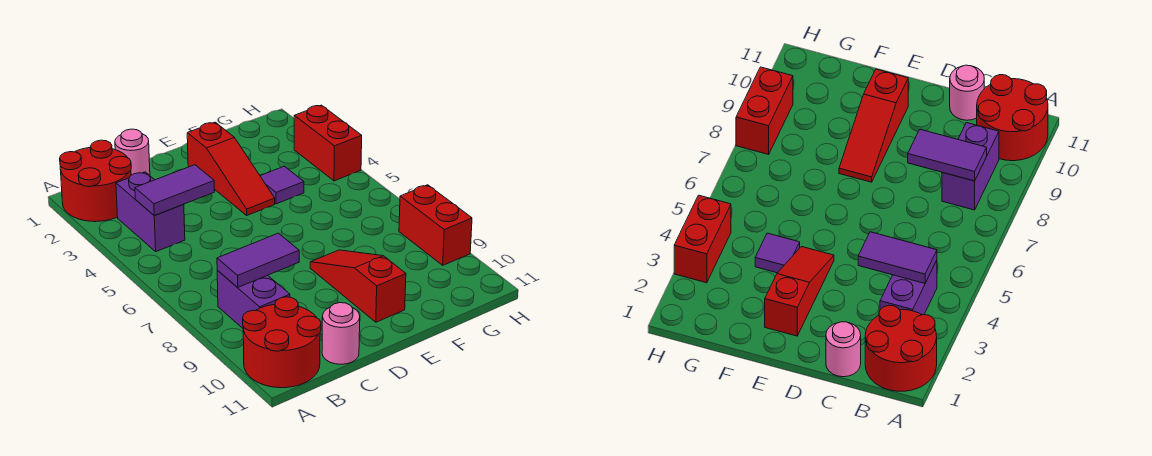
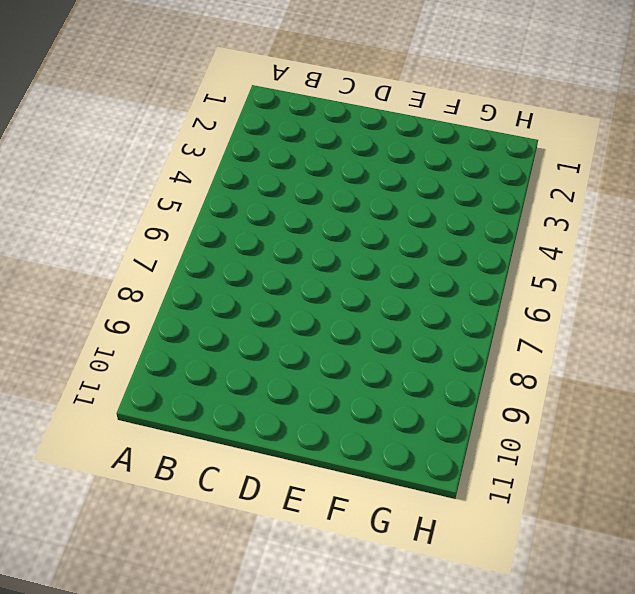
none -> red round brick A1:B2 level 1
none -> red round brick A10:B11 level 1
none -> purple brick B3:B4 level 1

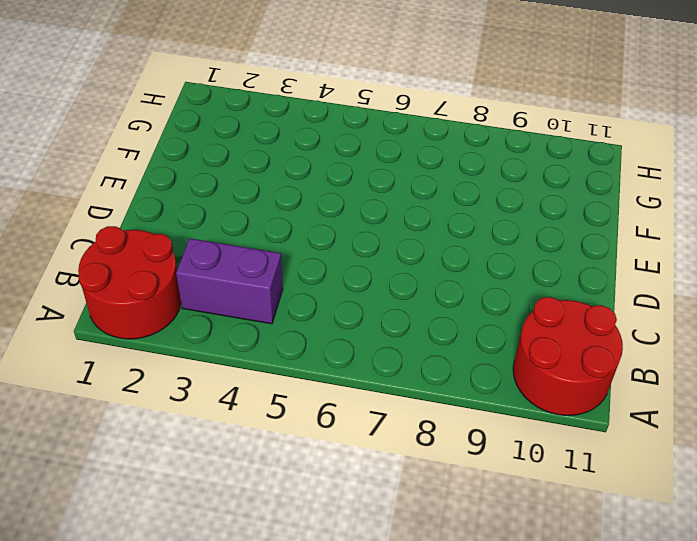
none -> purple brick B8:B9 level 1
none -> pink round brick C1 level 1
none -> pink round brick C11 level 1

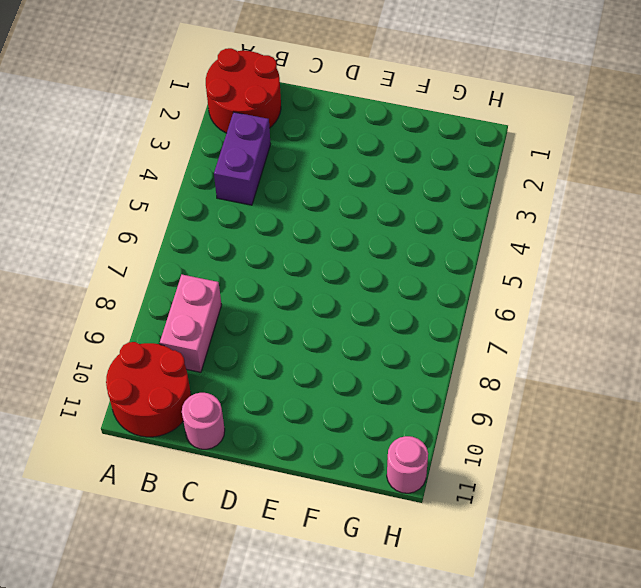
pink brick B8:B9 level 1 -> purple brick B8:B9 level 1
pink round brick H11 level 1 -> pink round brick C1 level 1
none -> red slope E2:E4 level 1 top 2
none -> red slope E8:E10 level 1 top 10
none -> purple tile F4 level 1

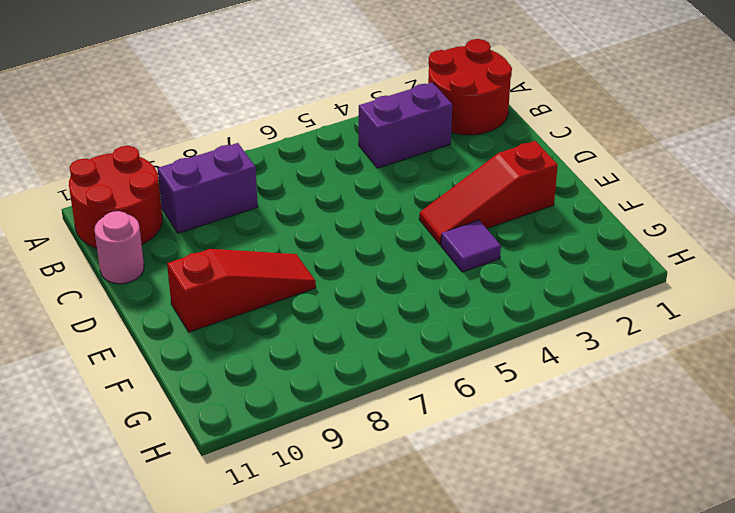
none -> pink round brick C1 level 1
none -> red brick H3:H4 level 1
none -> red brick H8:H9 level 1

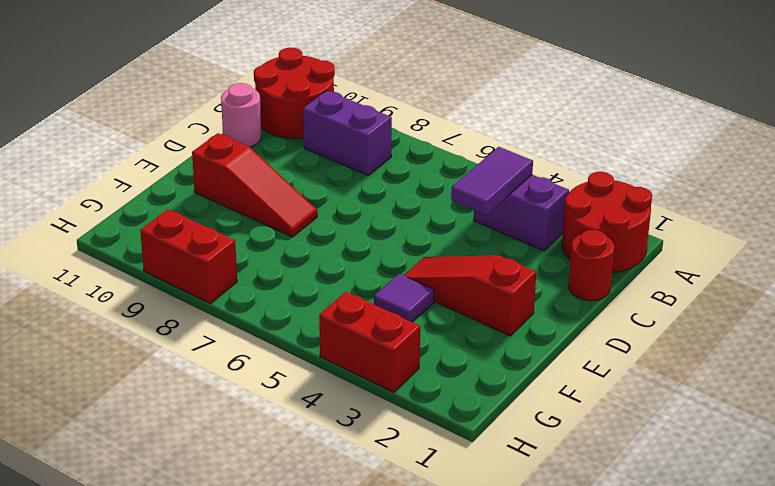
red round brick C1 level 1 -> pink round brick C1 level 1
none -> purple tile B8:C8 level 2

